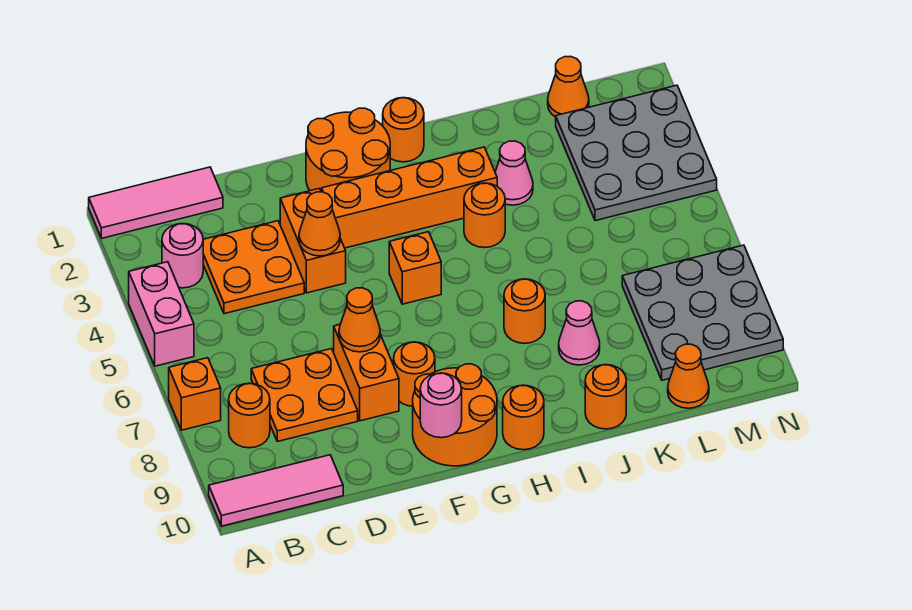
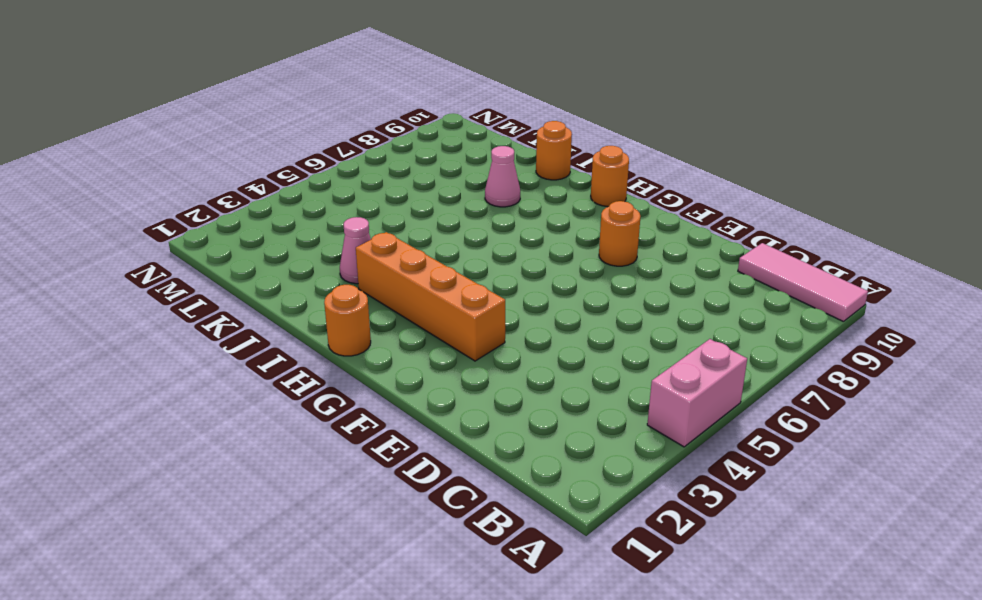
none -> pink tile A1:C1 level 1
none -> orange brick A7 level 1
none -> pink round brick B3 level 1

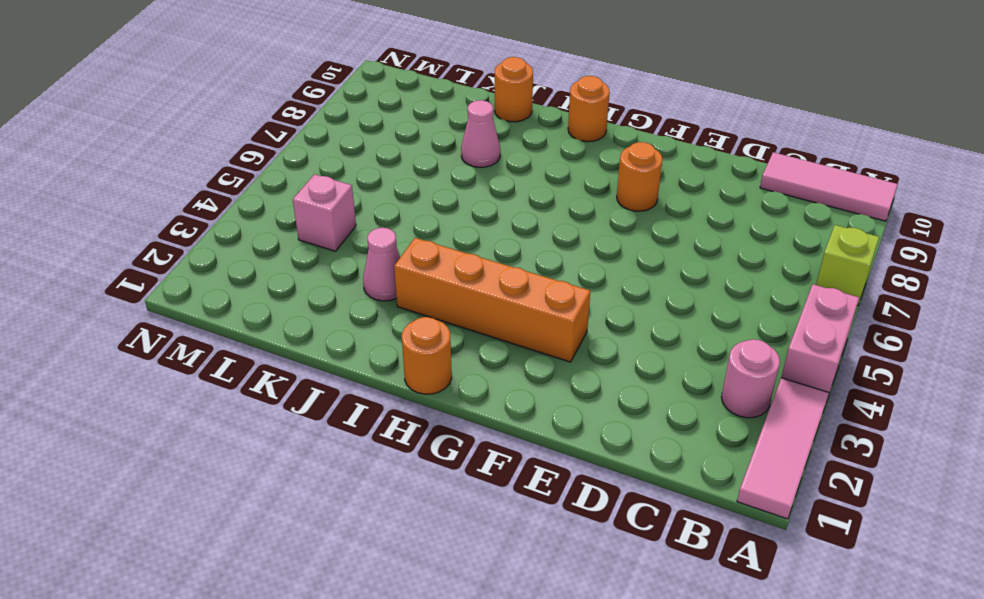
pink tile A1:A3 level 1 -> pink tile A1:C1 level 1
lime brick A7 level 1 -> orange brick A7 level 1
pink brick L4 level 1 -> grey plate L2:N4 level 1
none -> orange round brick B8 level 1
none -> orange plate C3:D4 level 1
none -> orange plate C7:D8 level 1

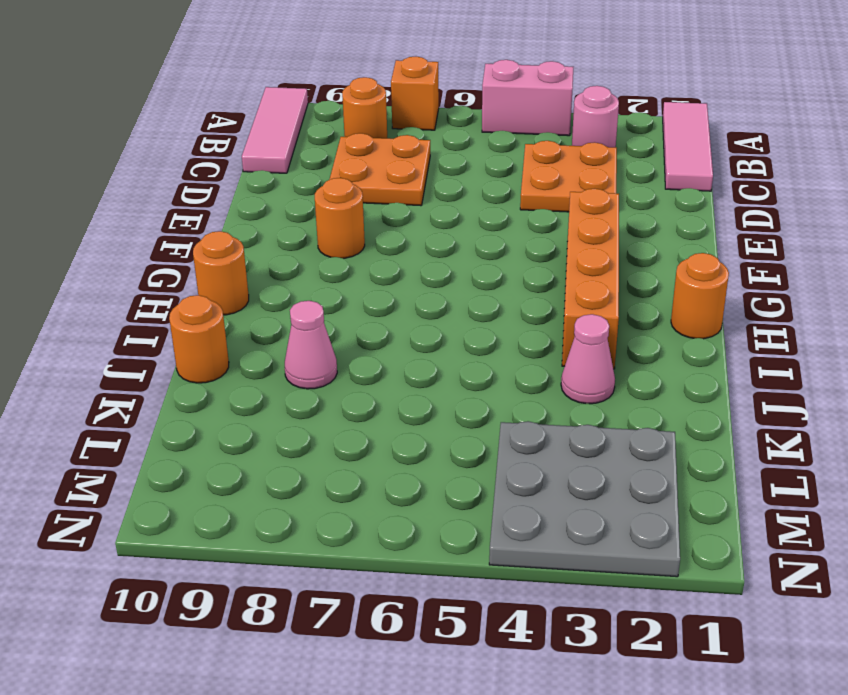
none -> orange brick E3:E4 level 1
none -> orange brick E7:E8 level 1
none -> orange round brick F1:G2 level 1

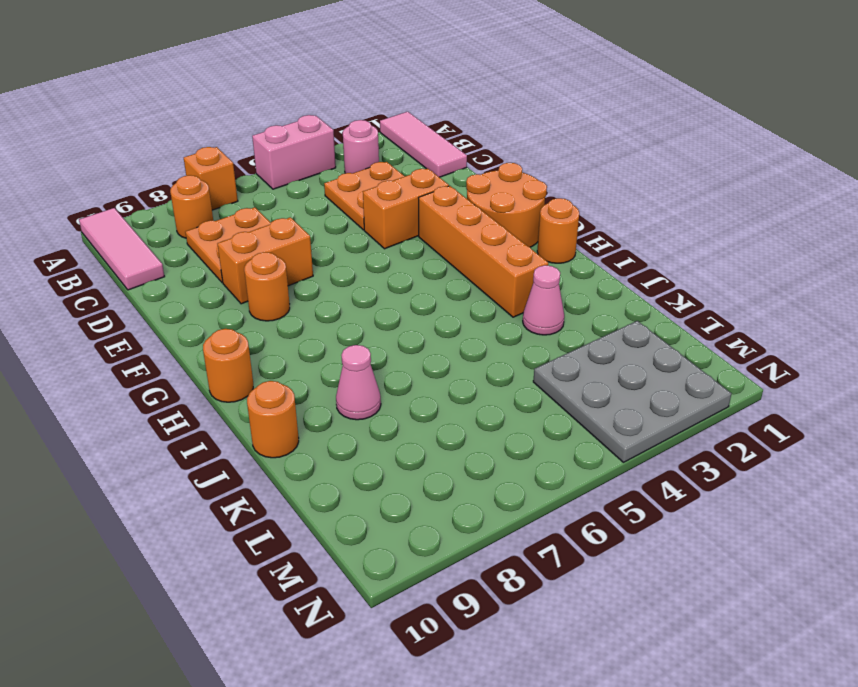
none -> orange round brick F9:G10 level 1
none -> orange brick G5 level 1
none -> orange round brick I4 level 1

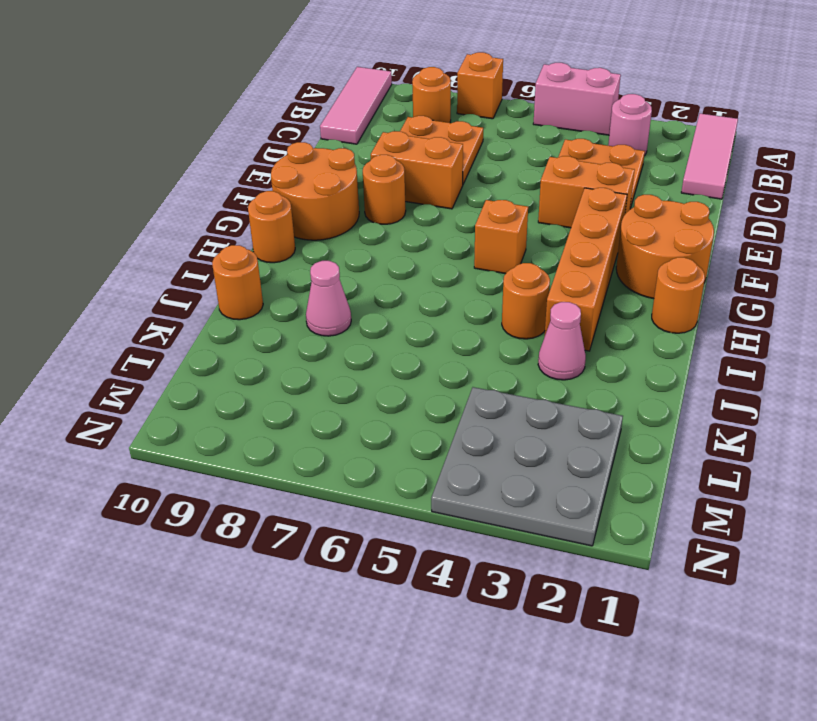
none -> orange round brick I7 level 1
none -> orange cone L1 level 1
none -> grey plate L7:N9 level 1

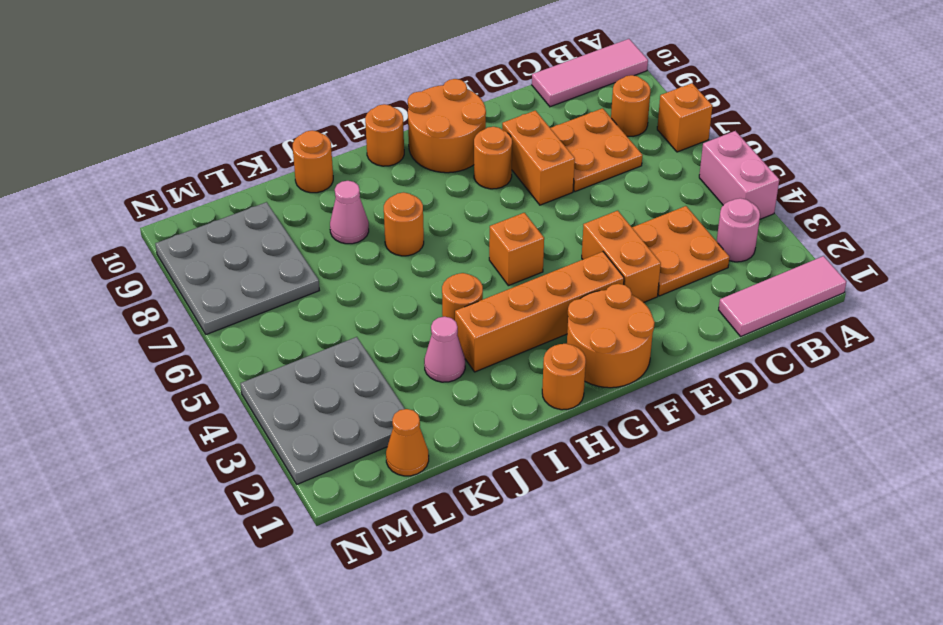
none -> orange cone L10 level 1
none -> orange cone E4 level 2
none -> orange cone E7 level 2

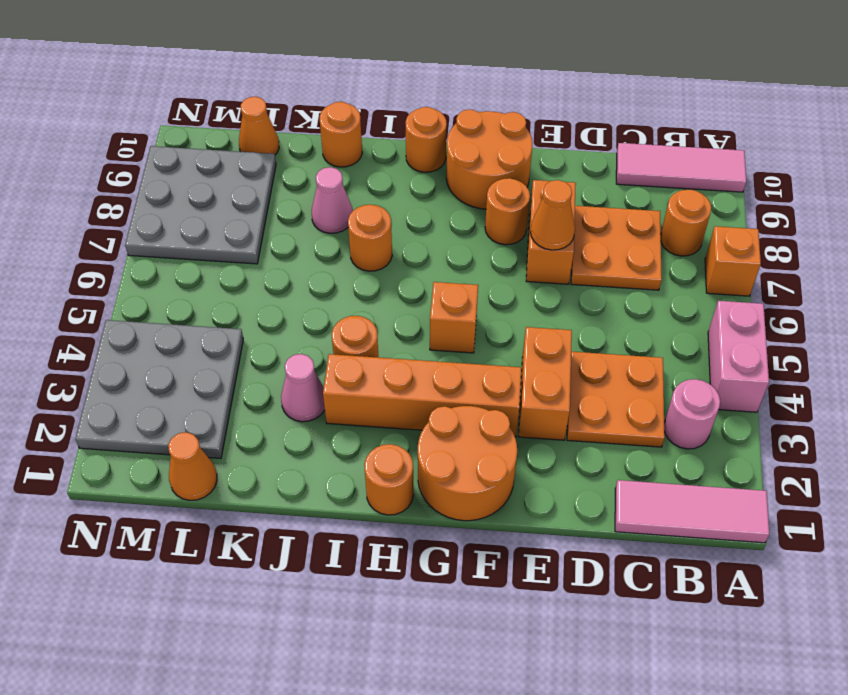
none -> orange cone E4 level 2
none -> pink round brick F10 level 2

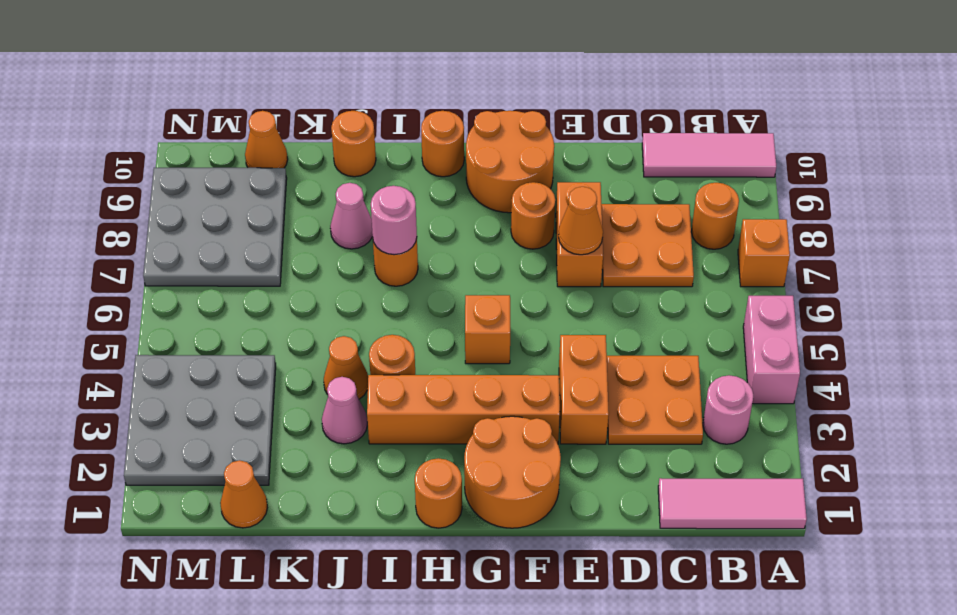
pink round brick I7 level 2 -> pink round brick F10 level 2
orange cone J4 level 1 -> orange cone E4 level 2

